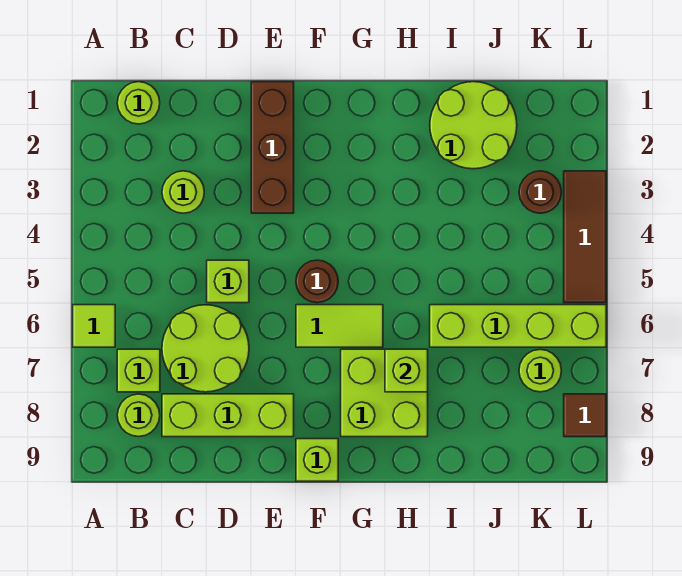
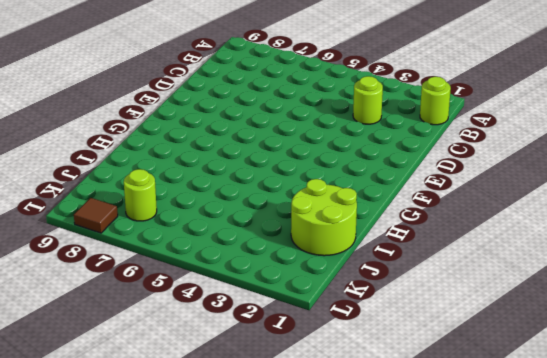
none -> lime tile A6 level 1
none -> lime brick B7 level 1
none -> lime round brick B8 level 1

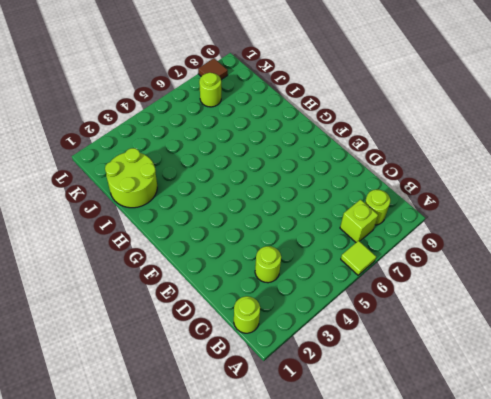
none -> lime round brick C6:D7 level 1
none -> lime brick C8:E8 level 1
none -> lime brick D5 level 1

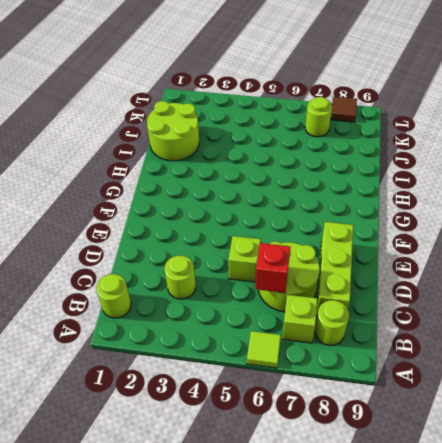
red brick C6 level 2 -> none
none -> brown brick E1:E3 level 1
none -> brown round brick F5 level 1
none -> lime tile F6:G6 level 1

